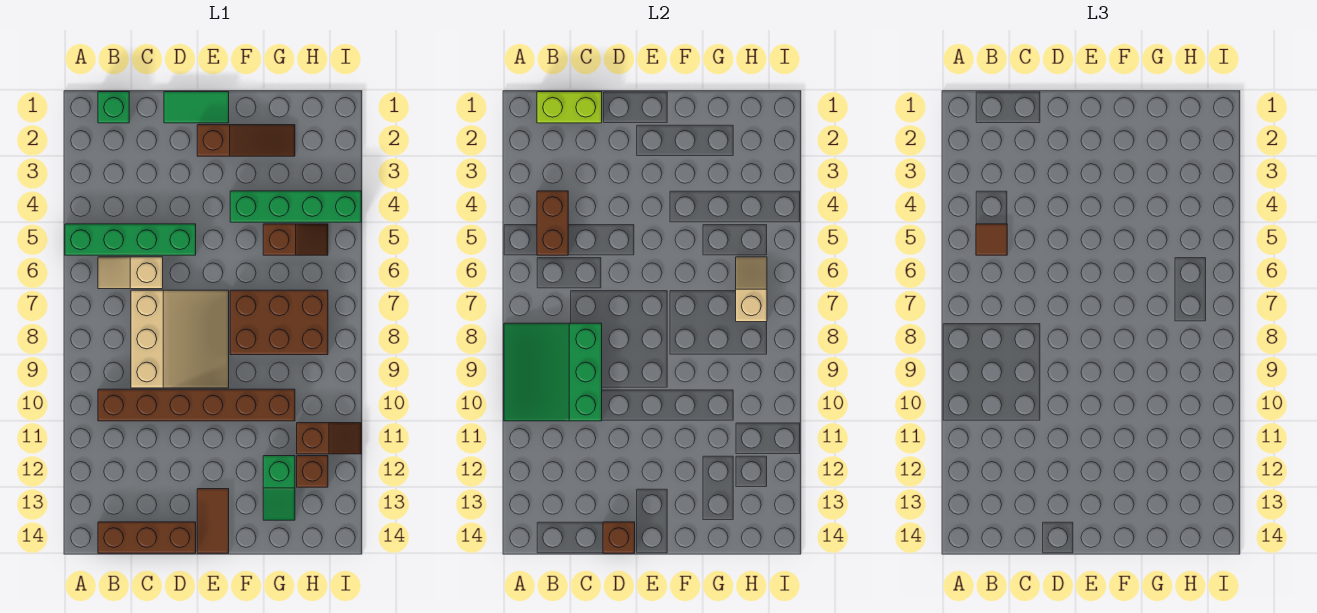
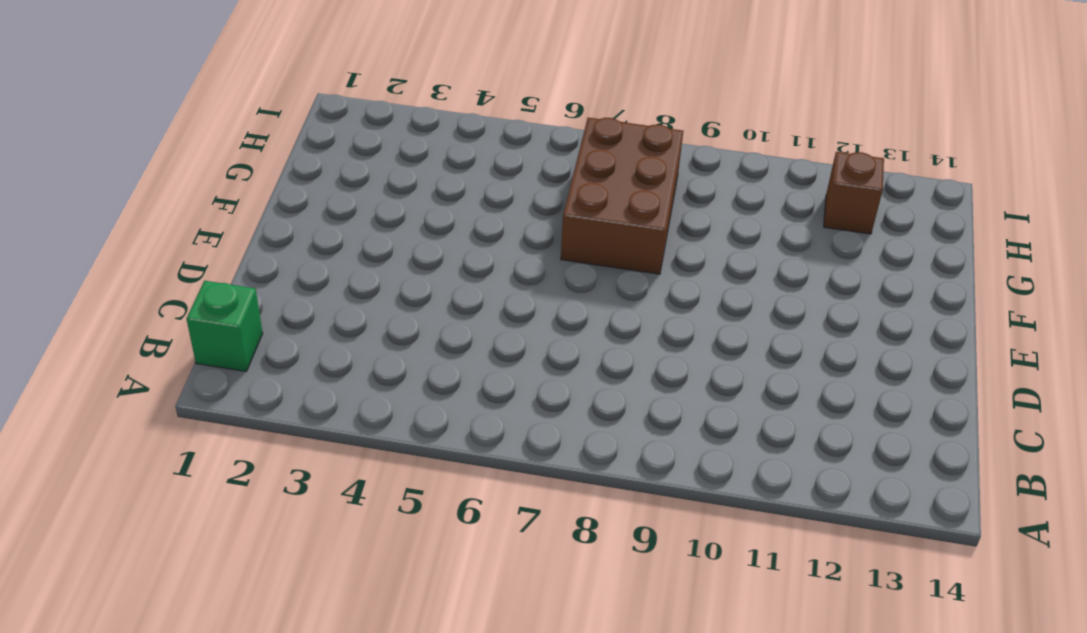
none -> green brick A5:D5 level 1
none -> tan slope B6:C6 level 1 top C
none -> brown brick B10:G10 level 1

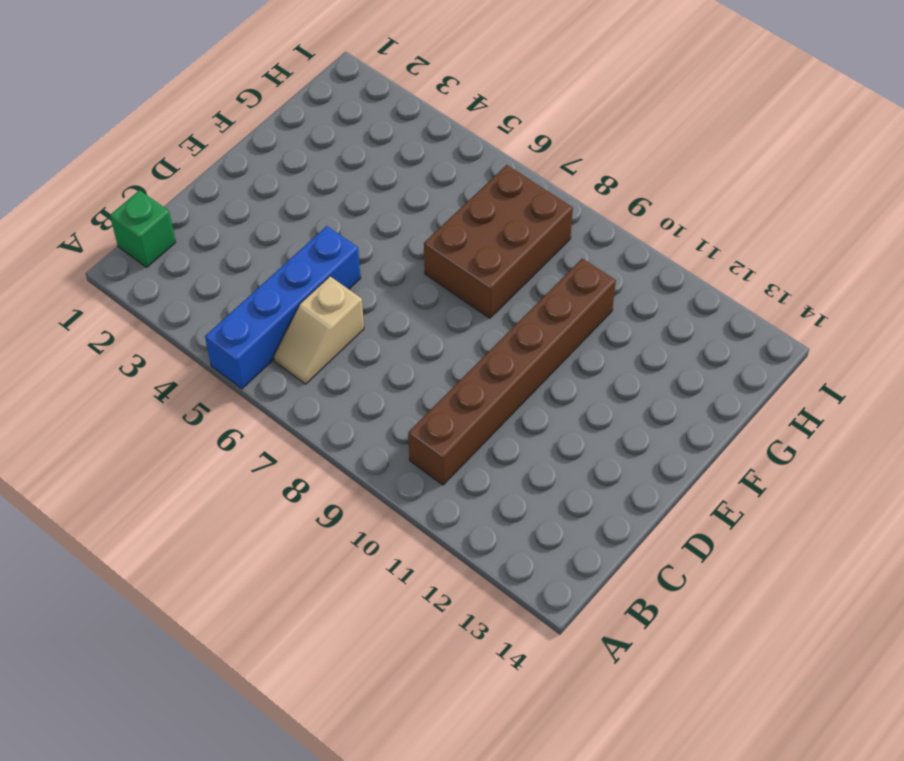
blue brick A5:D5 level 1 -> green brick A5:D5 level 1
none -> brown brick B14:D14 level 1
none -> tan slope C7:E9 level 1 top C
none -> green tile D1:E1 level 1

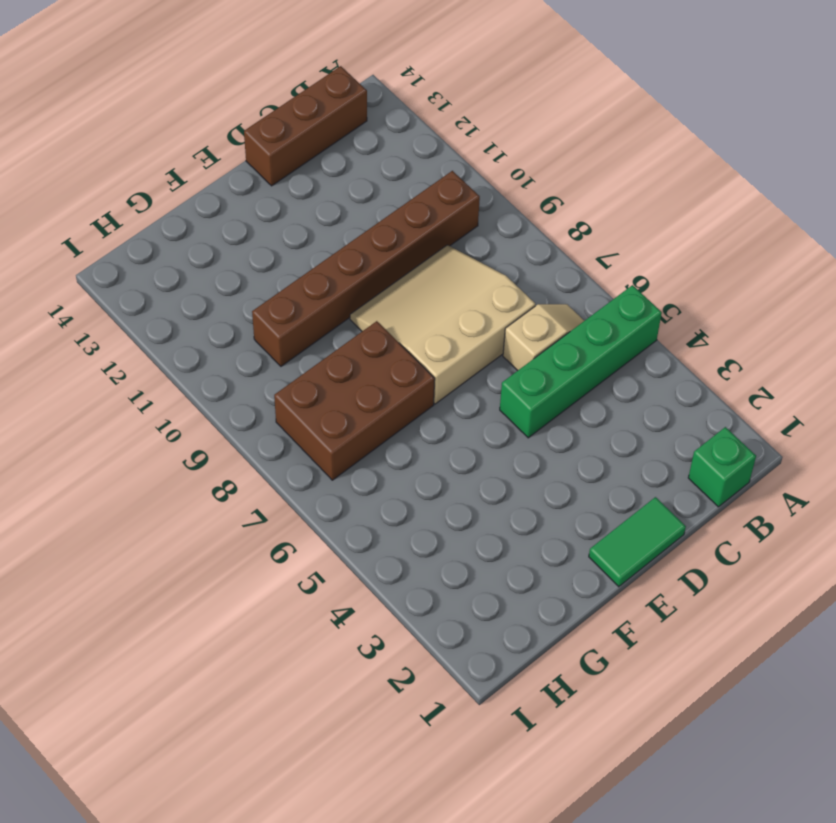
tan slope C7:E9 level 1 top 7 -> tan slope C7:E9 level 1 top C
none -> brown slope E2:G2 level 1 top E
none -> brown tile E13:E14 level 1
none -> green brick F4:I4 level 1

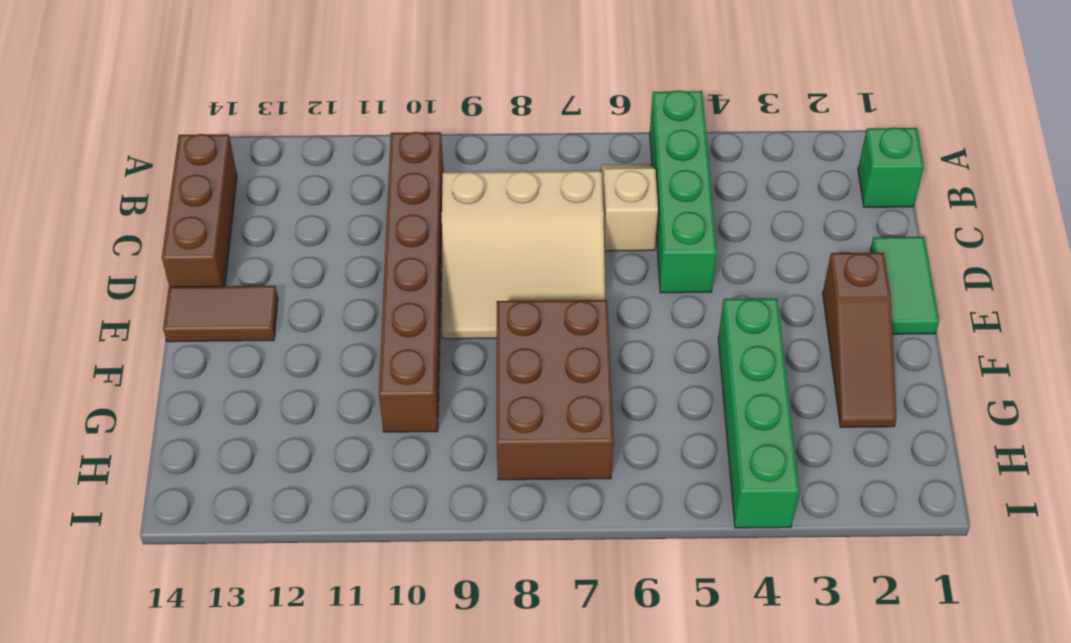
none -> brown slope G5:H5 level 1 top G
none -> green slope G12:G13 level 1 top 12
none -> brown slope H11:I11 level 1 top H

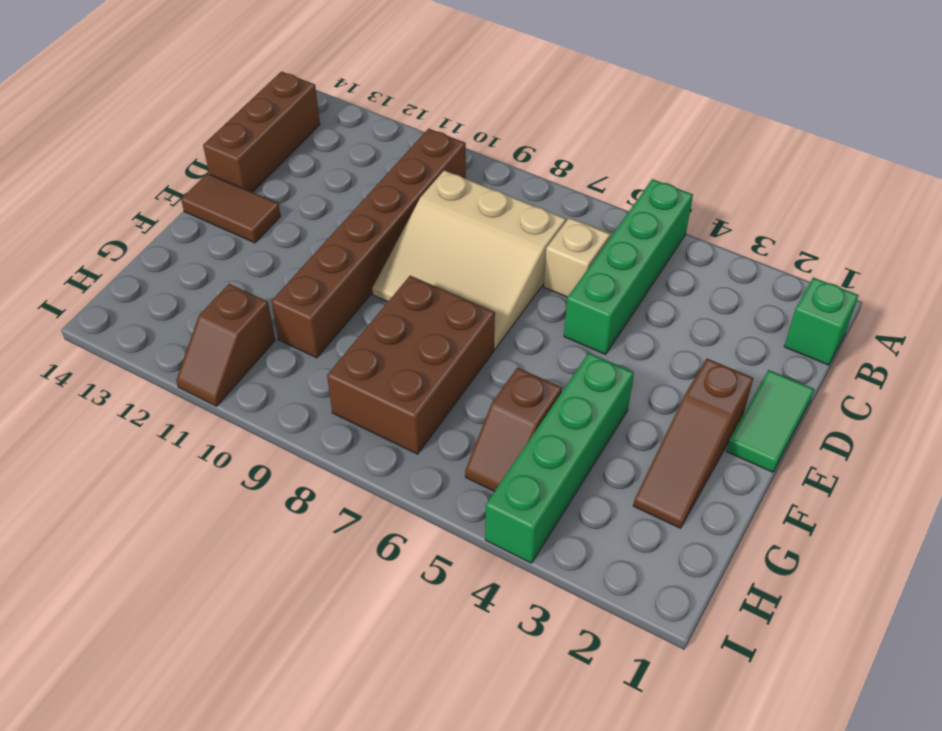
none -> green slope G12:G13 level 1 top 12
none -> brown brick H12 level 1
none -> green slope A8:C10 level 2 top C

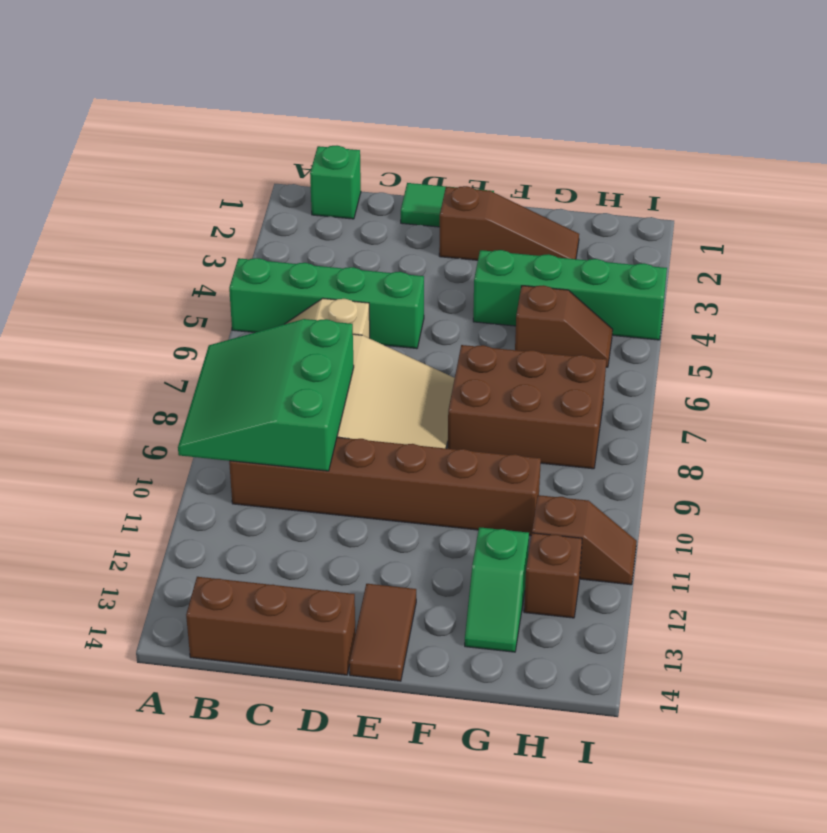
none -> lime brick B1:C1 level 2
none -> brown brick B4:B5 level 2
none -> brown brick D14 level 2

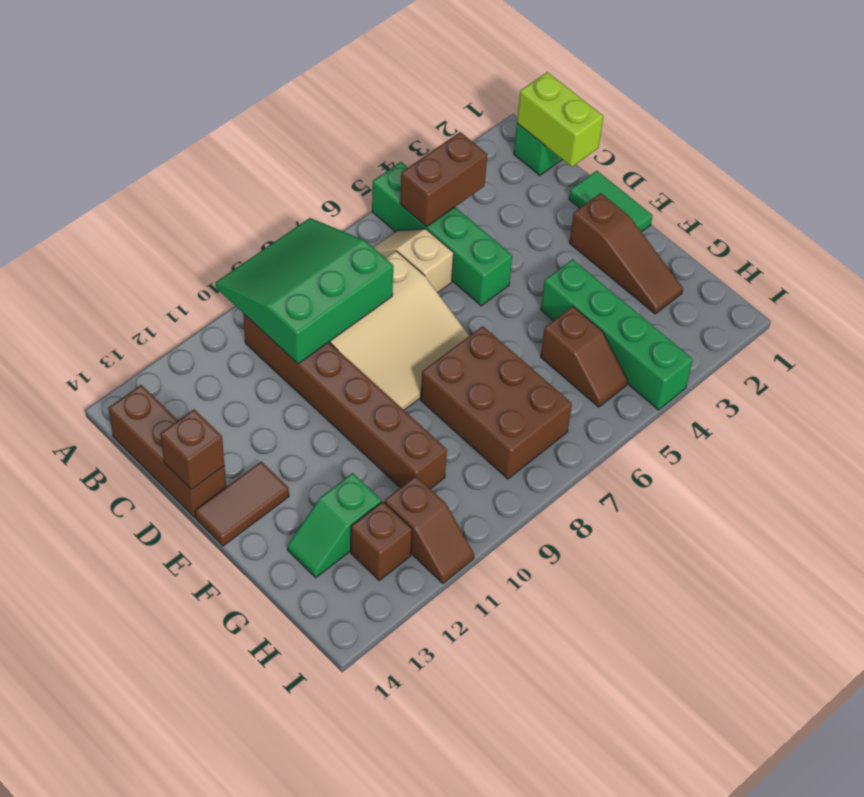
none -> tan slope H6:H7 level 2 top 7
none -> brown tile B5 level 3

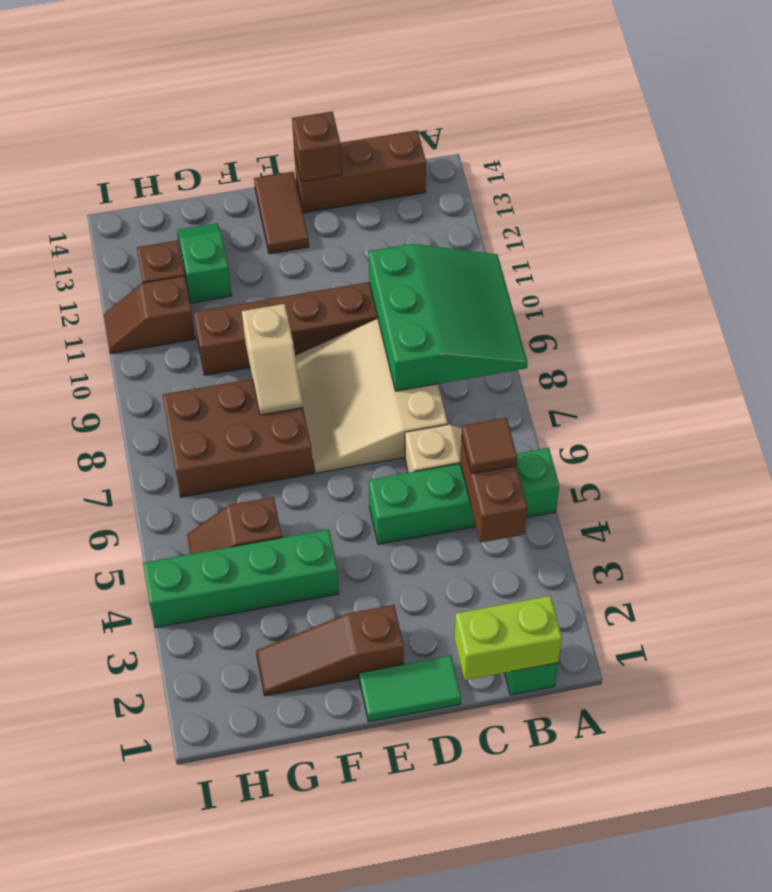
tan slope F8:F9 level 2 top 9 -> tan slope H6:H7 level 2 top 7

